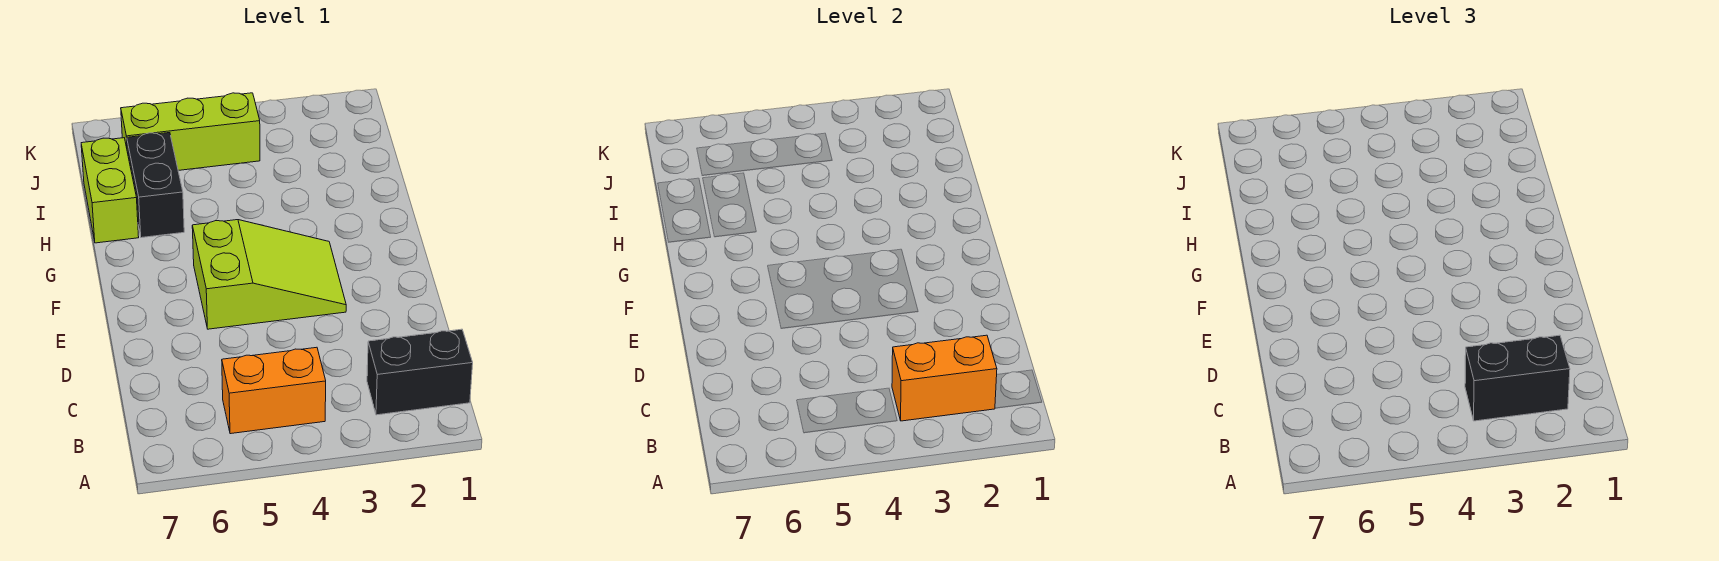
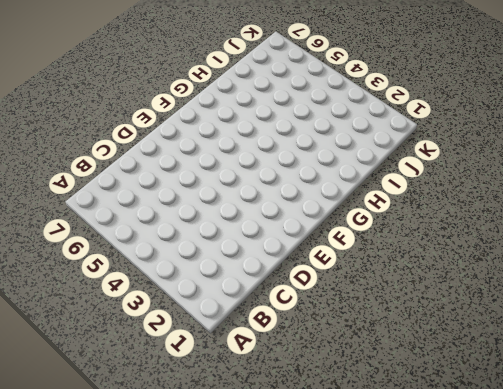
none -> black brick B1:B2 level 1
none -> orange brick B4:B5 level 1

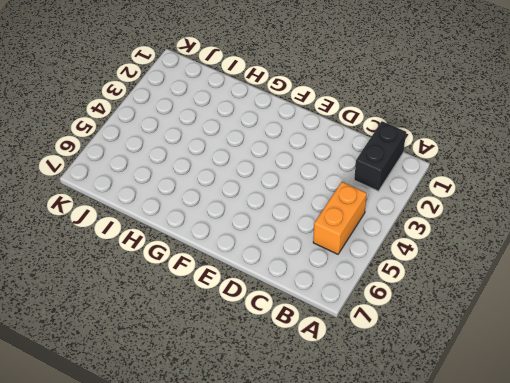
none -> lime slope E3:F5 level 1 top 5
none -> black brick H6:I6 level 1

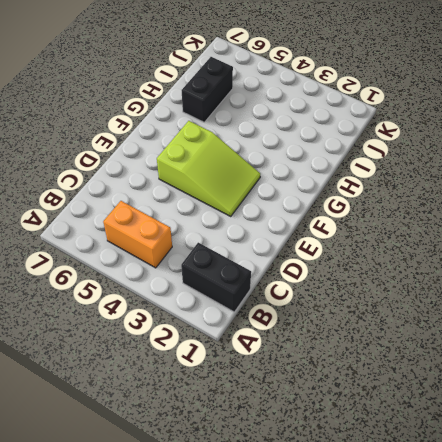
none -> lime brick H7:I7 level 1
none -> lime brick J4:J6 level 1

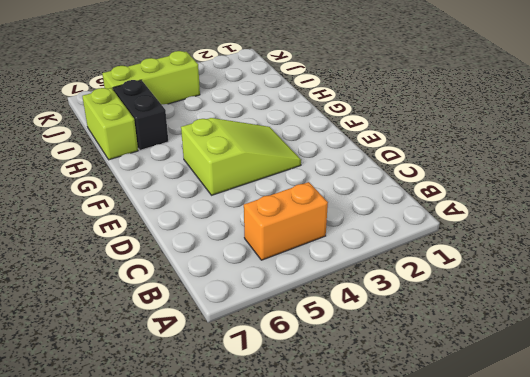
none -> black brick B1:B2 level 1
none -> orange brick B2:B3 level 2

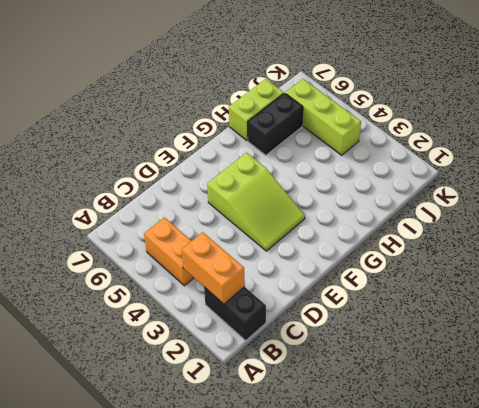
none -> black brick B2:B3 level 3

